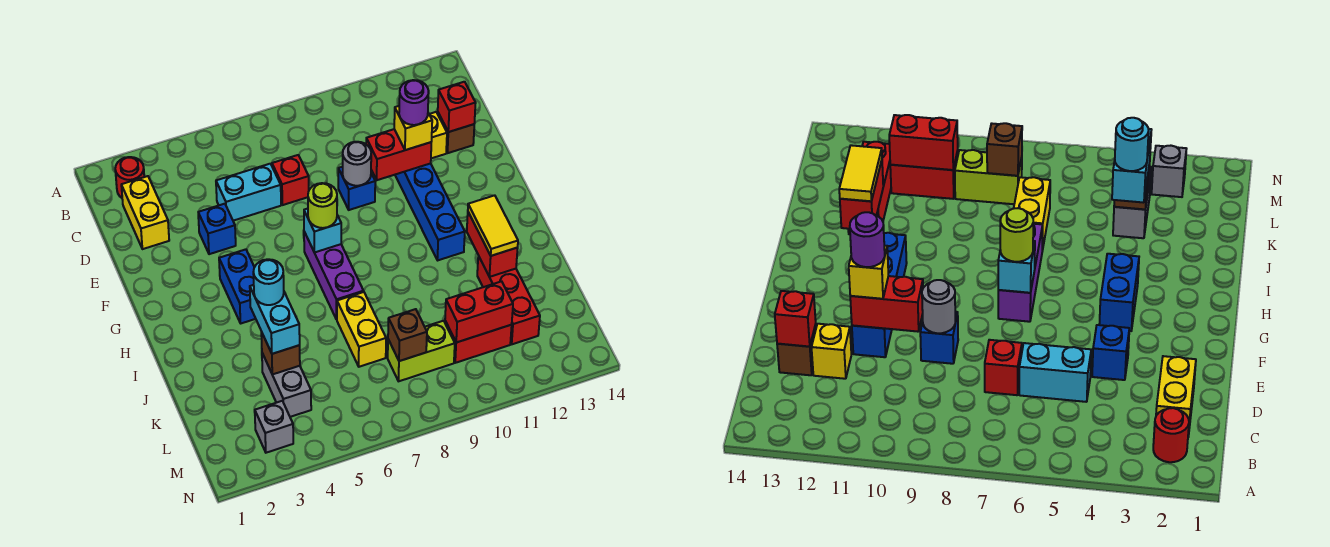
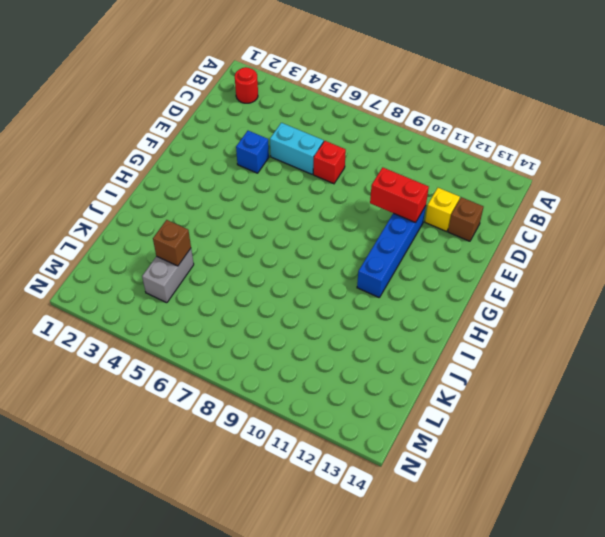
none -> yellow brick C2:D2 level 1
none -> blue brick E9 level 1
none -> blue brick G4:H4 level 1
none -> purple brick G7:I7 level 1

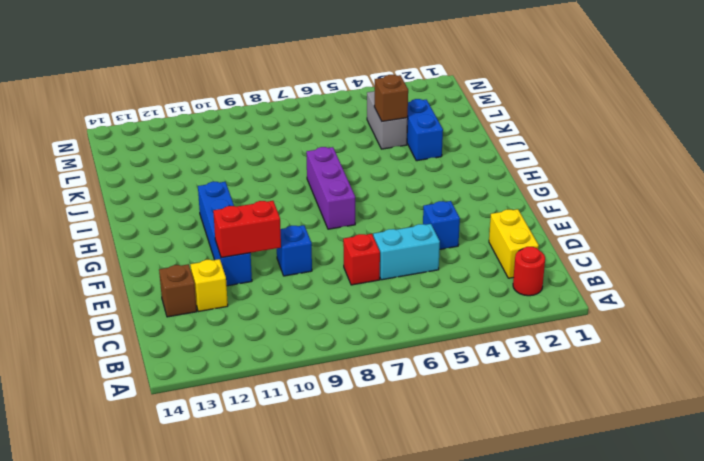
blue brick J3:K3 level 1 -> blue brick G4:H4 level 1
none -> yellow brick J7:K7 level 1
none -> red brick J12:L12 level 1
none -> lime brick L8:L9 level 1
none -> red brick L10:L11 level 1

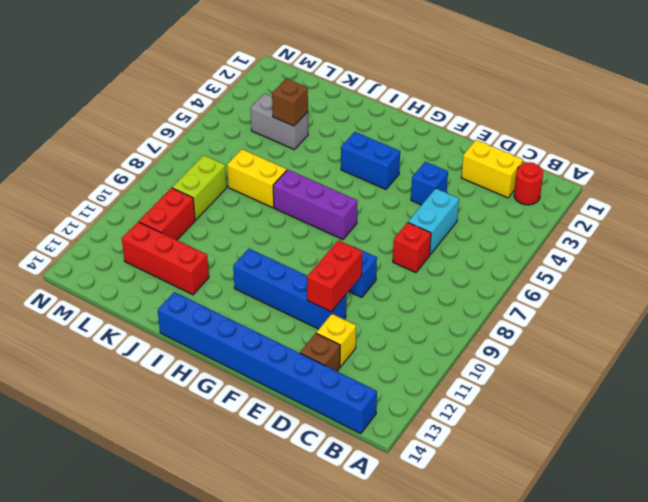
blue brick B14:I14 level 1 -> none
none -> grey brick M3 level 1
none -> red brick D13 level 2
none -> grey round brick E9 level 2
none -> cyan brick G7 level 2

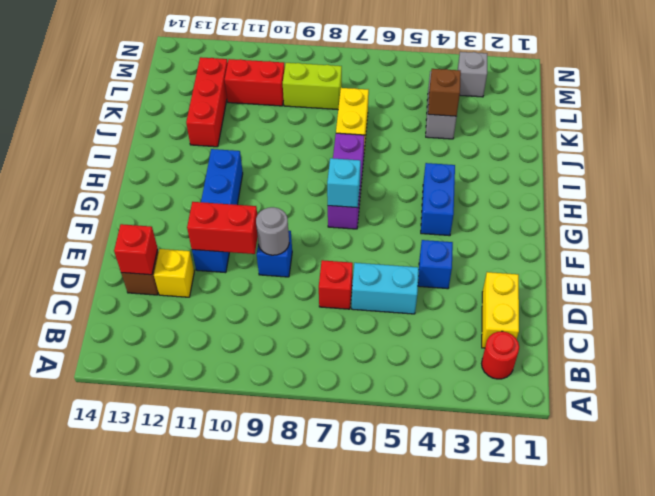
none -> red brick I12:J12 level 2
none -> brown brick L8 level 2
none -> red brick L10:L11 level 2
none -> yellow brick E11 level 3

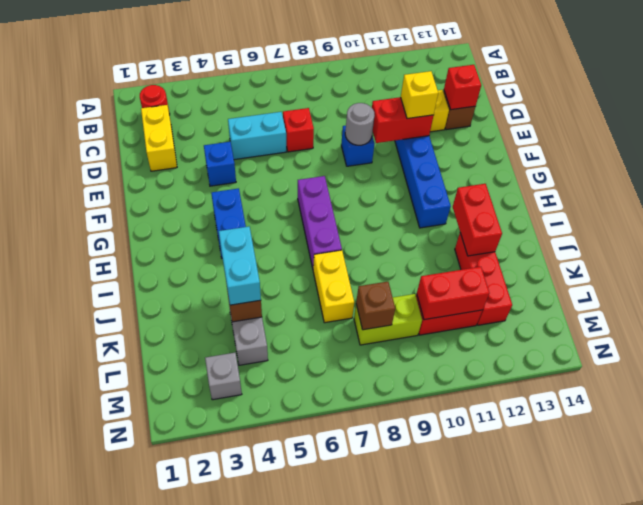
none -> cyan brick G7 level 2
none -> lime round brick G7 level 3
none -> yellow tile I12:J12 level 3
none -> purple round brick E11 level 4

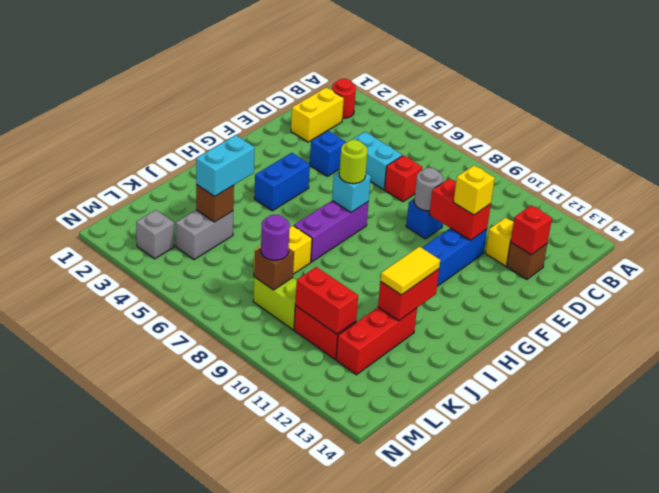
purple round brick L8 level 3 -> purple round brick E11 level 4
none -> cyan round brick J4 level 4

